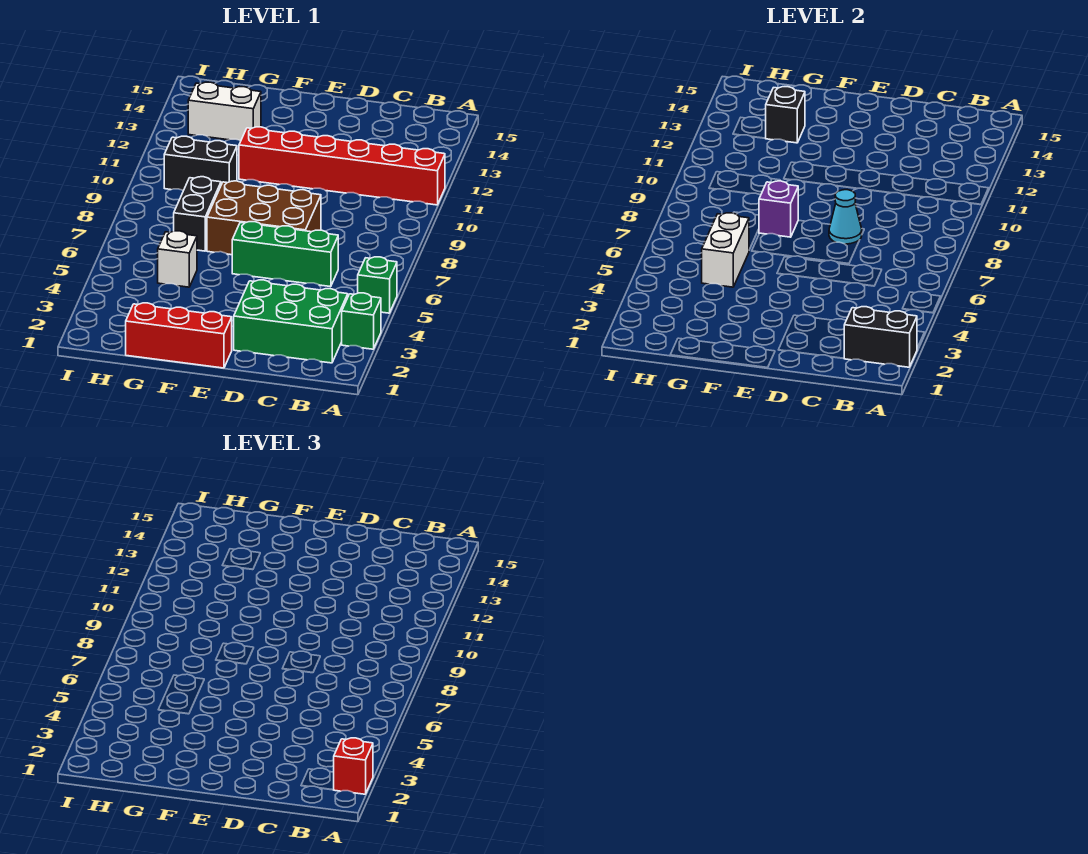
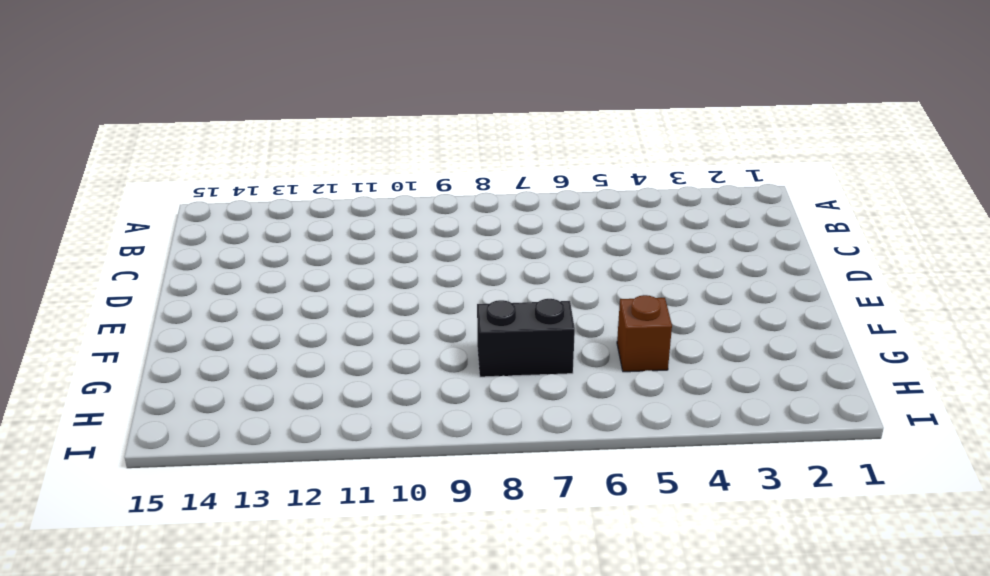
brown brick G5 level 1 -> white brick G5 level 1
none -> green brick A3 level 1
none -> green brick A5 level 1
none -> red brick A11:F11 level 1

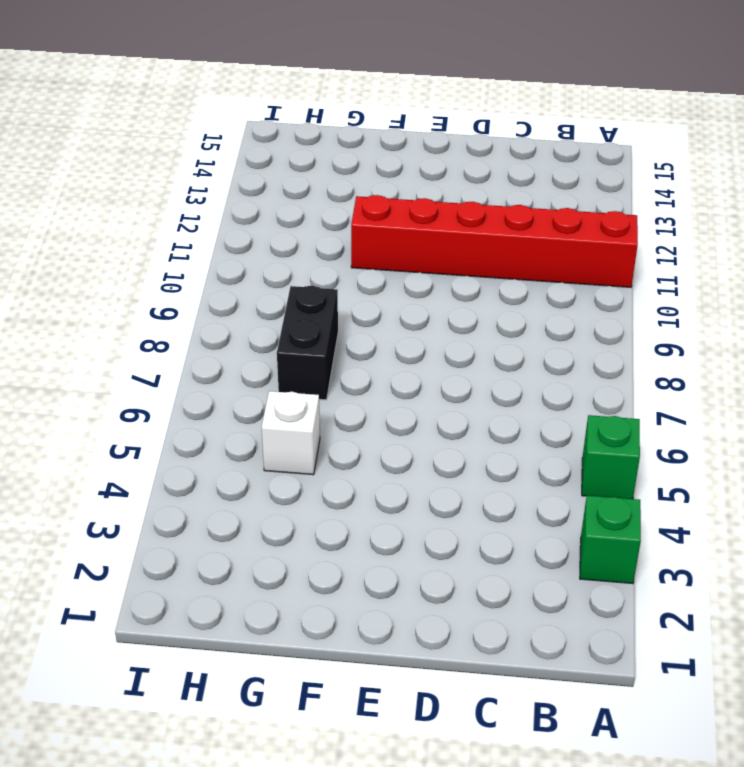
none -> green brick B2:D3 level 1
none -> green brick C6:E6 level 1
none -> brown brick D7:F8 level 1

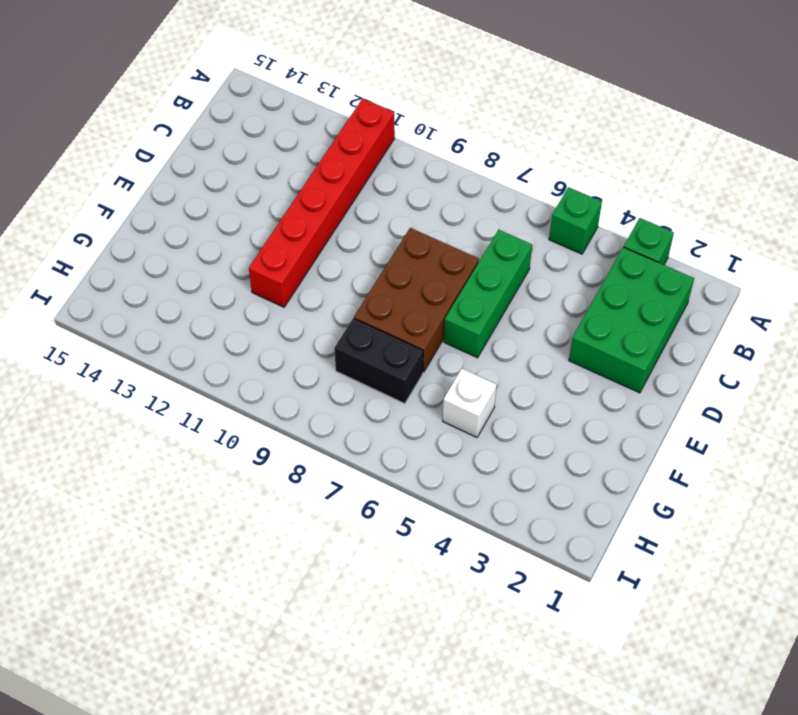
none -> red brick E1:G1 level 1
none -> black brick G10:H10 level 1
none -> white brick G13:H13 level 1

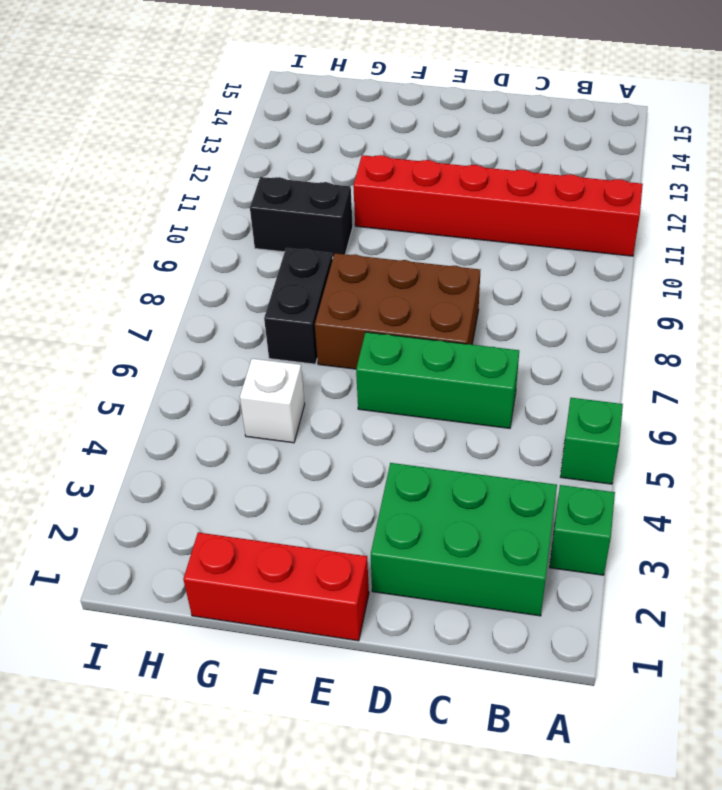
none -> white brick G13:H13 level 1
none -> black brick A2:B2 level 2
none -> cyan cone D8 level 2

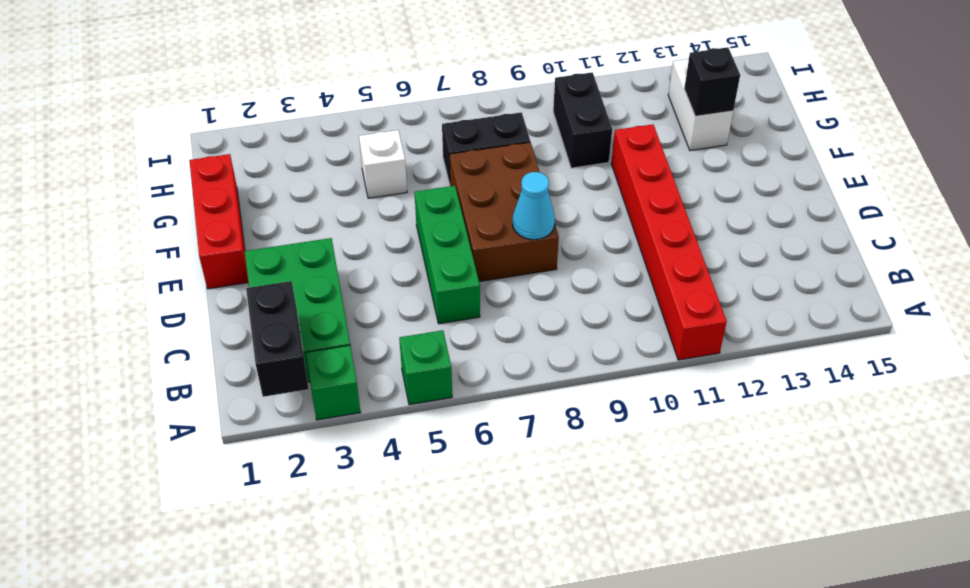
none -> purple brick F8 level 2
none -> white brick G5:G6 level 2
none -> red brick A2 level 3

